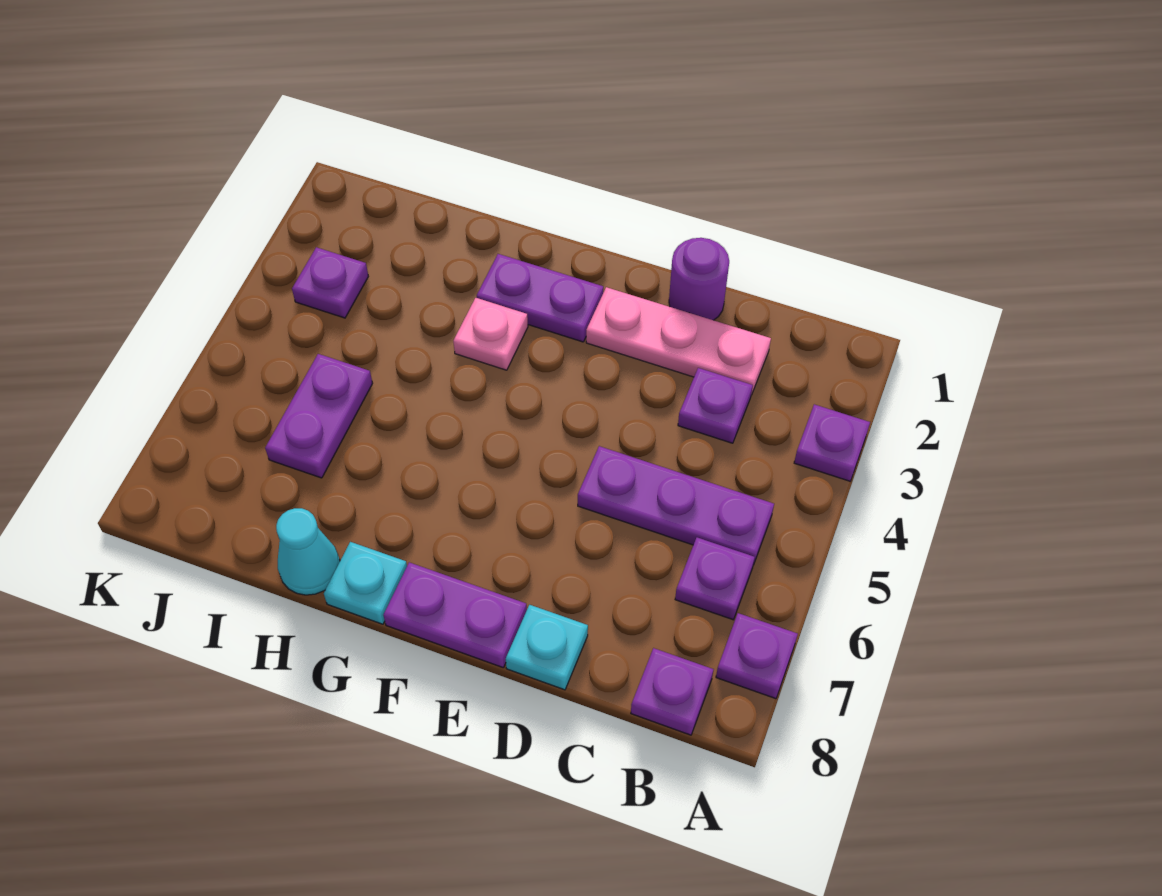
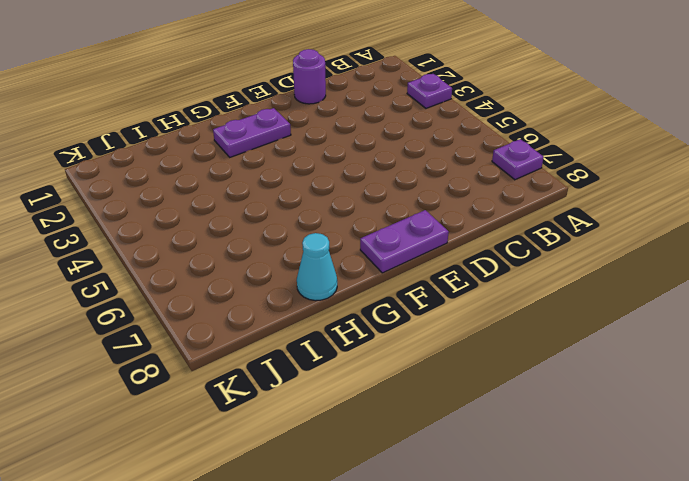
none -> purple plate B5:D5 level 1
none -> purple plate B6 level 1
none -> purple plate B8 level 1

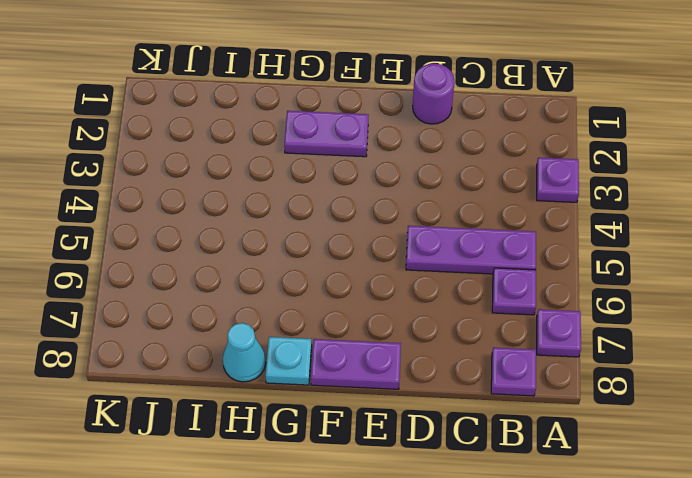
none -> pink plate C2:E2 level 1
none -> purple plate C3 level 1
none -> cyan plate D8 level 1

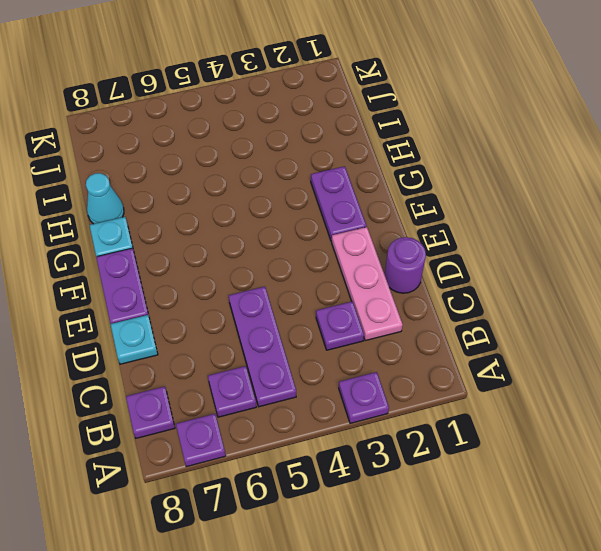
none -> pink plate G3 level 1
none -> purple plate I5:I6 level 1
none -> purple plate J3 level 1

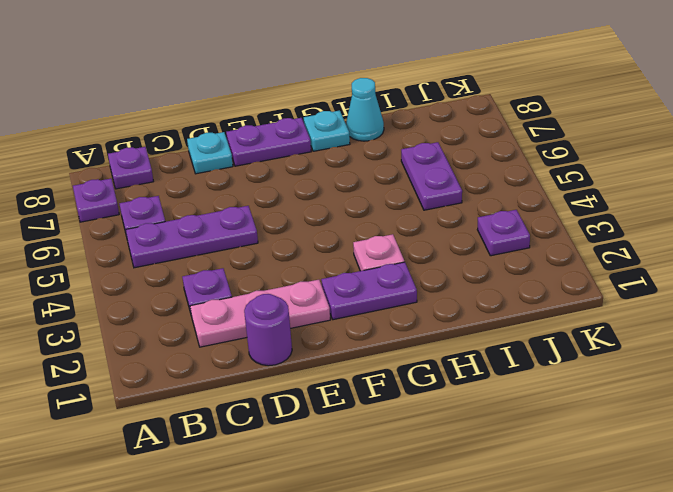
none -> purple plate A3 level 1

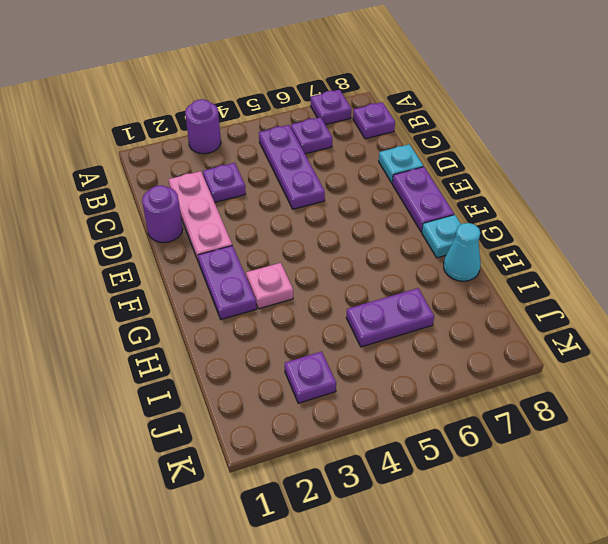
purple round brick A3 level 1 -> purple plate A3 level 1

